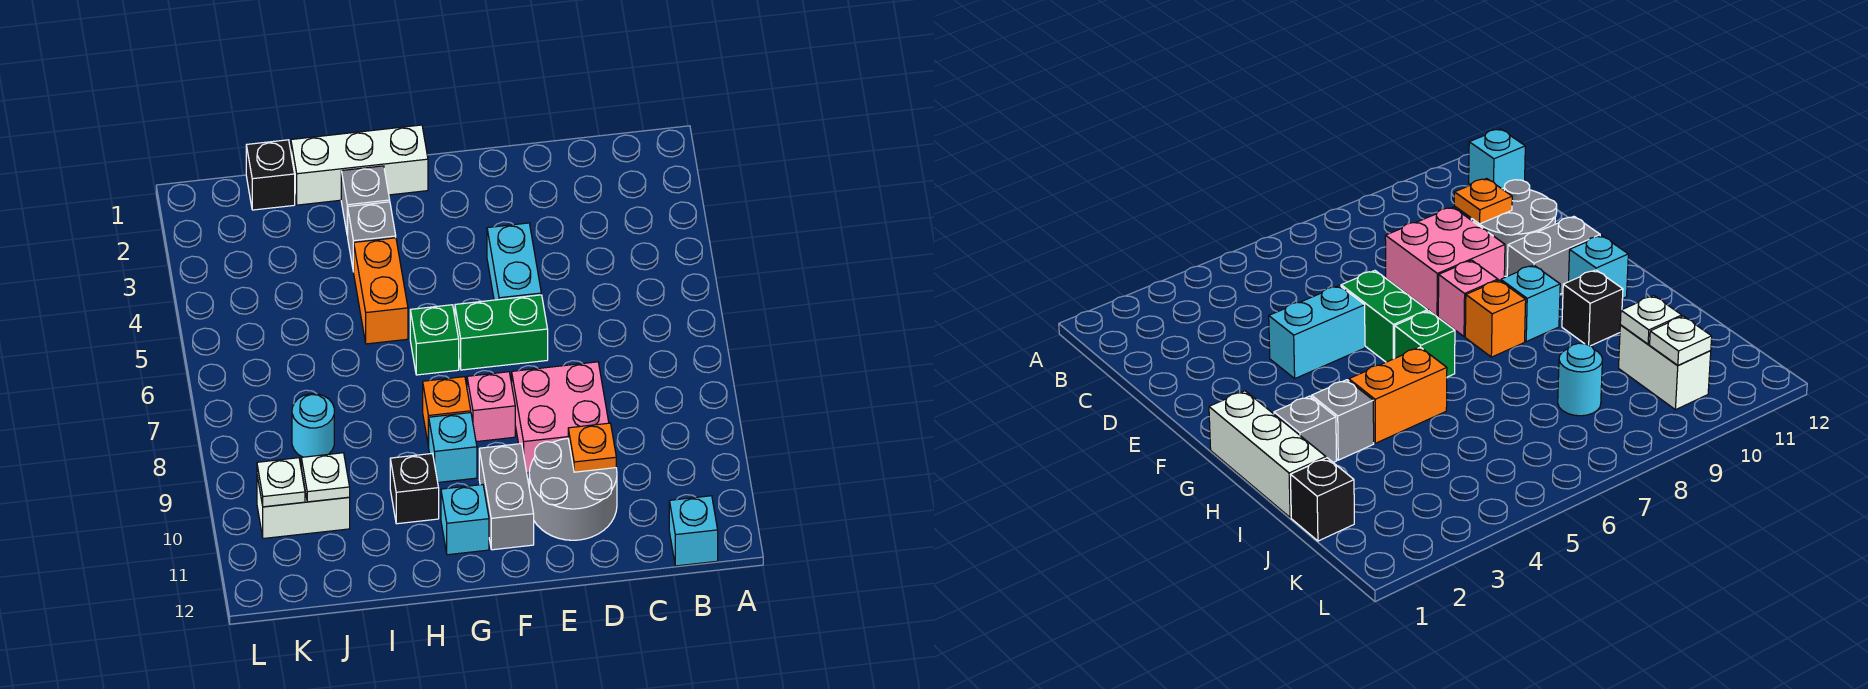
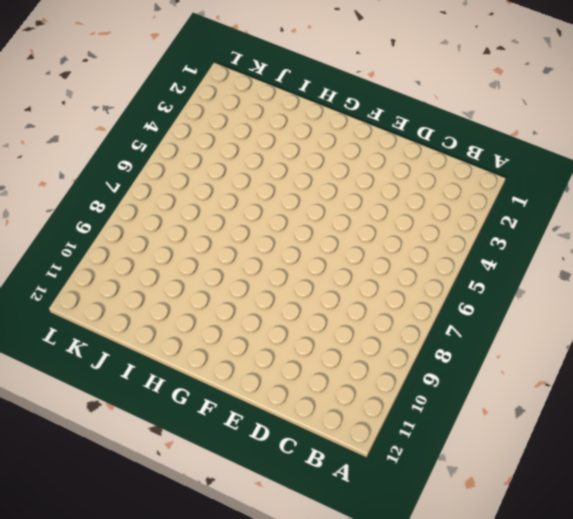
none -> cyan brick B12 level 1
none -> pink brick D8:E9 level 1
none -> grey round brick D10:E11 level 1

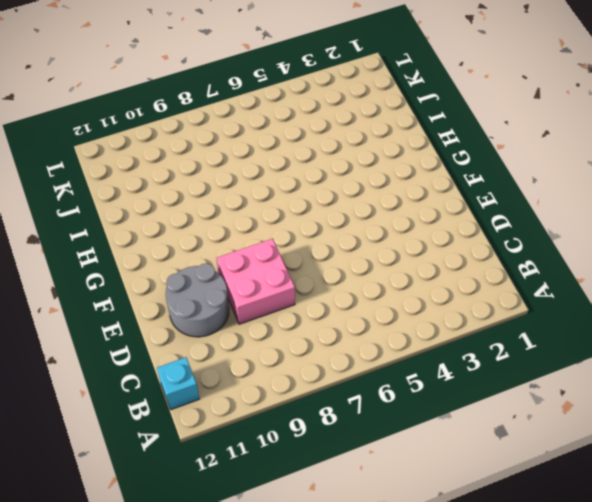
none -> cyan brick E4:E5 level 1
none -> green brick E6:F6 level 1
none -> pink brick F8 level 1

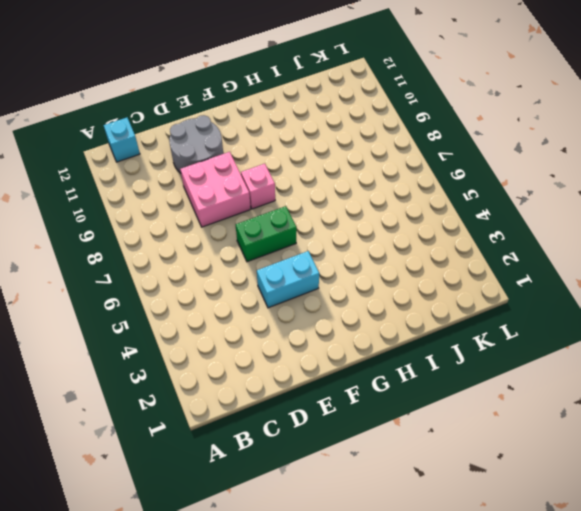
cyan brick E4:F4 level 1 -> cyan brick E4:E5 level 1
none -> grey brick F10:F11 level 1
none -> white brick G1:I1 level 1
none -> green brick G6 level 1

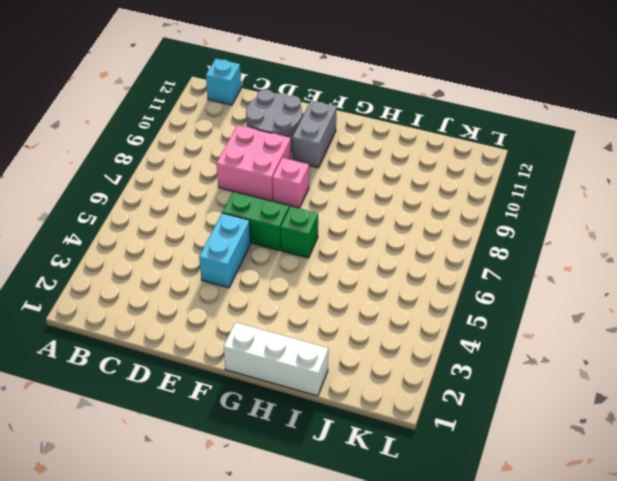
none -> orange brick G8 level 1
none -> cyan brick G9 level 1
none -> cyan brick G11 level 1

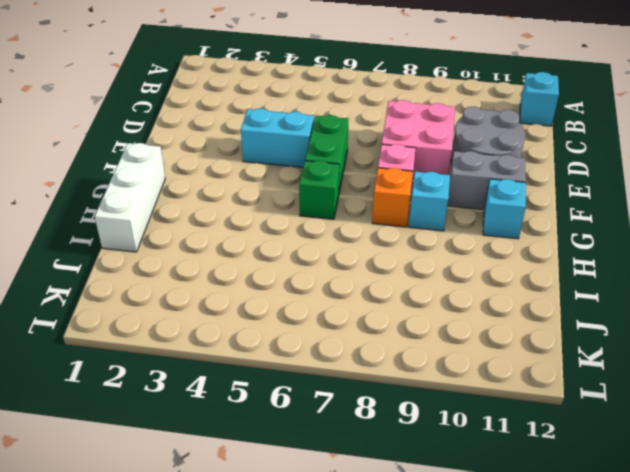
none -> grey brick H2 level 1
none -> grey brick H3 level 1
none -> orange brick H4:H5 level 1

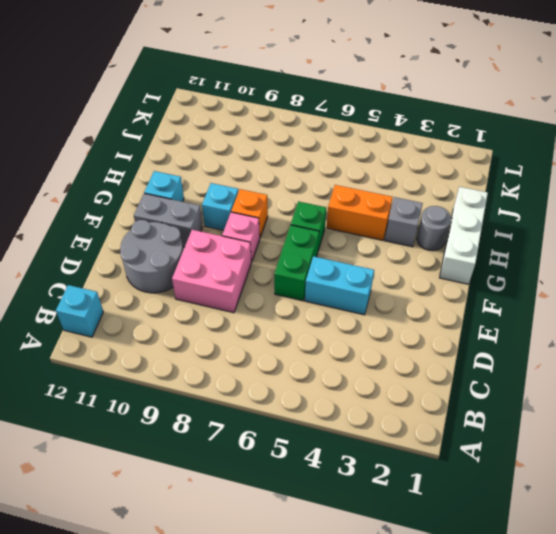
grey round brick H2 level 1 -> grey brick H2 level 1
none -> black brick H10 level 1
none -> black brick J1 level 1
none -> cyan round brick J8 level 1

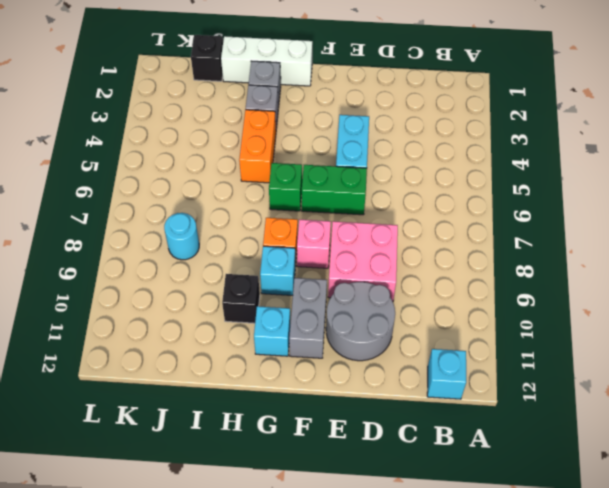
none -> white brick J10:K10 level 1
none -> orange plate D10 level 2
none -> white plate J10 level 2

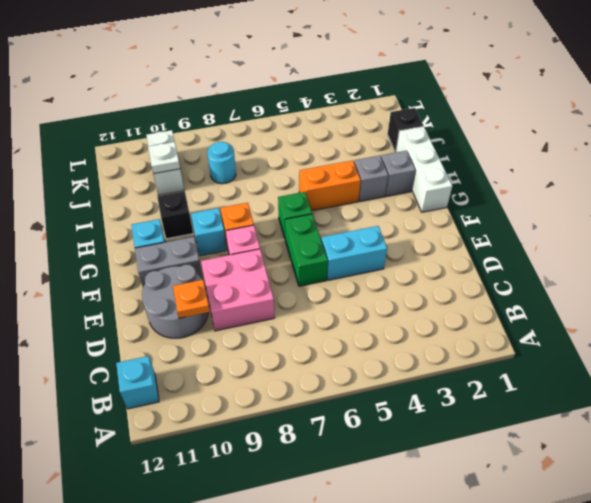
none -> white plate K10 level 2

